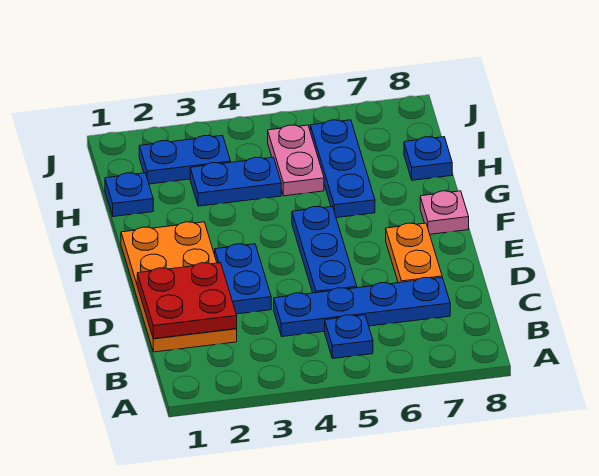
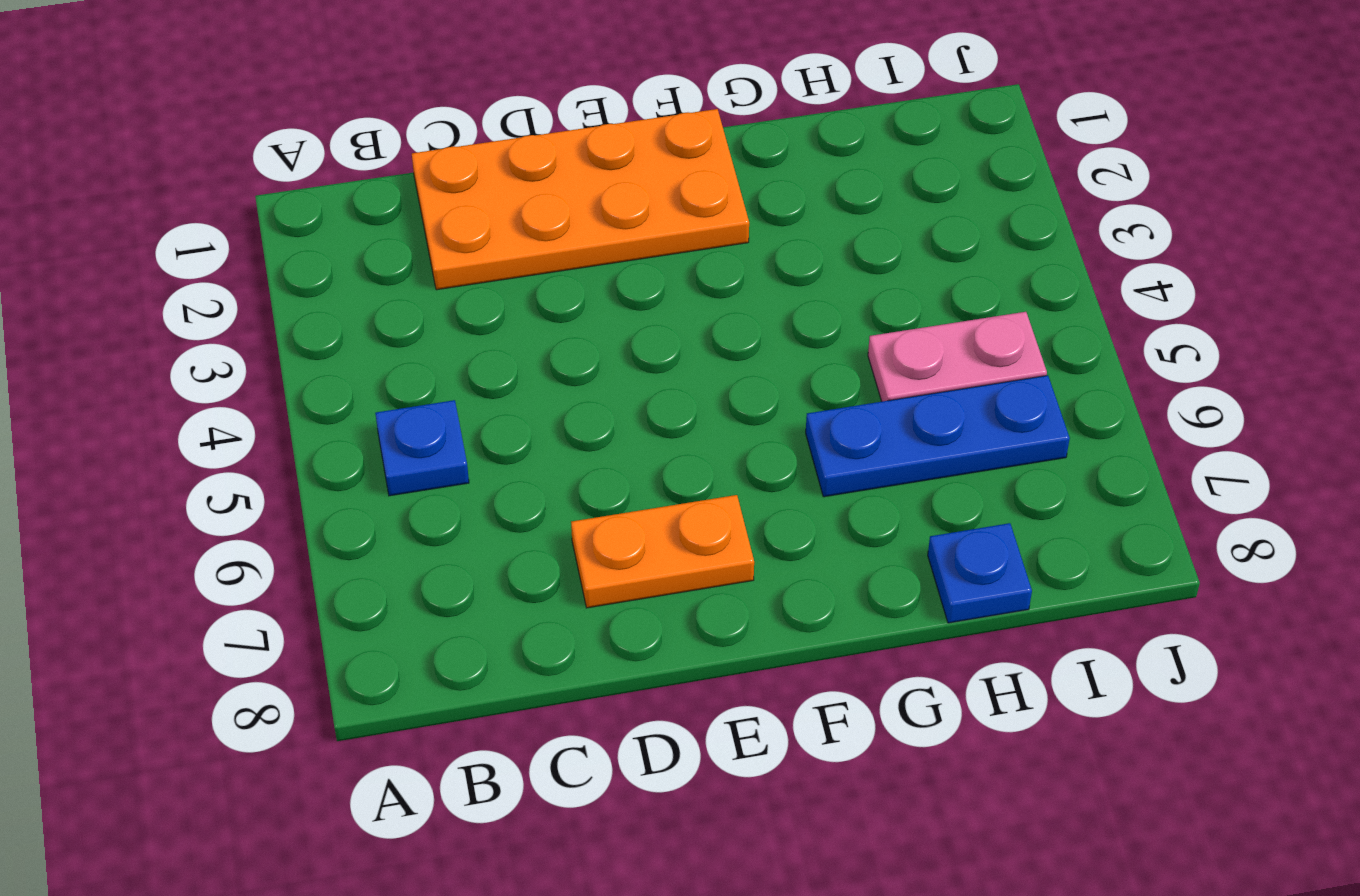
none -> blue plate C4:C7 level 1
none -> blue plate D3:E3 level 1
none -> blue plate D5:F5 level 1

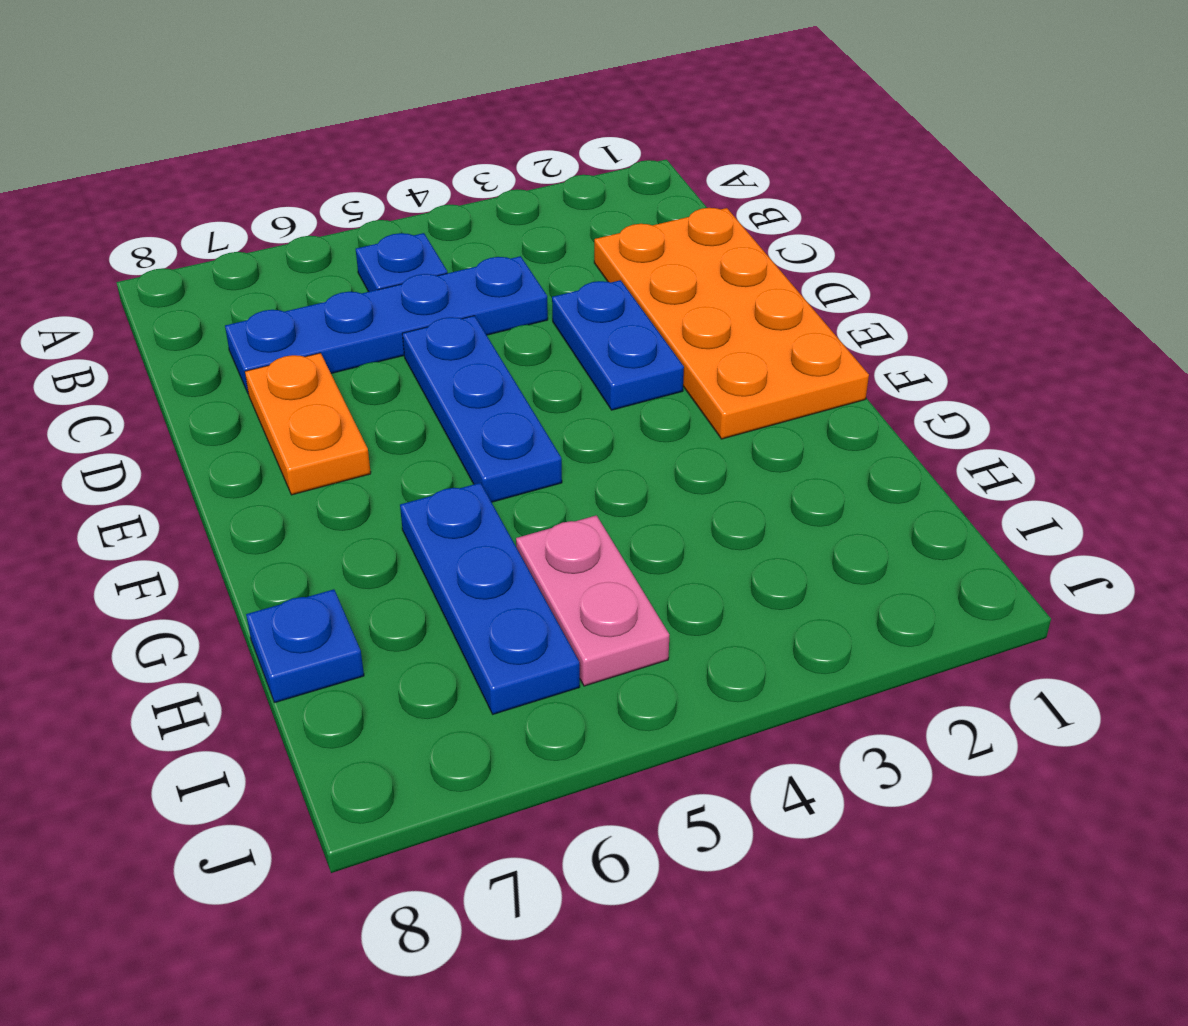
none -> pink plate F8 level 1
none -> blue plate H1 level 1
none -> blue plate H3:H4 level 1

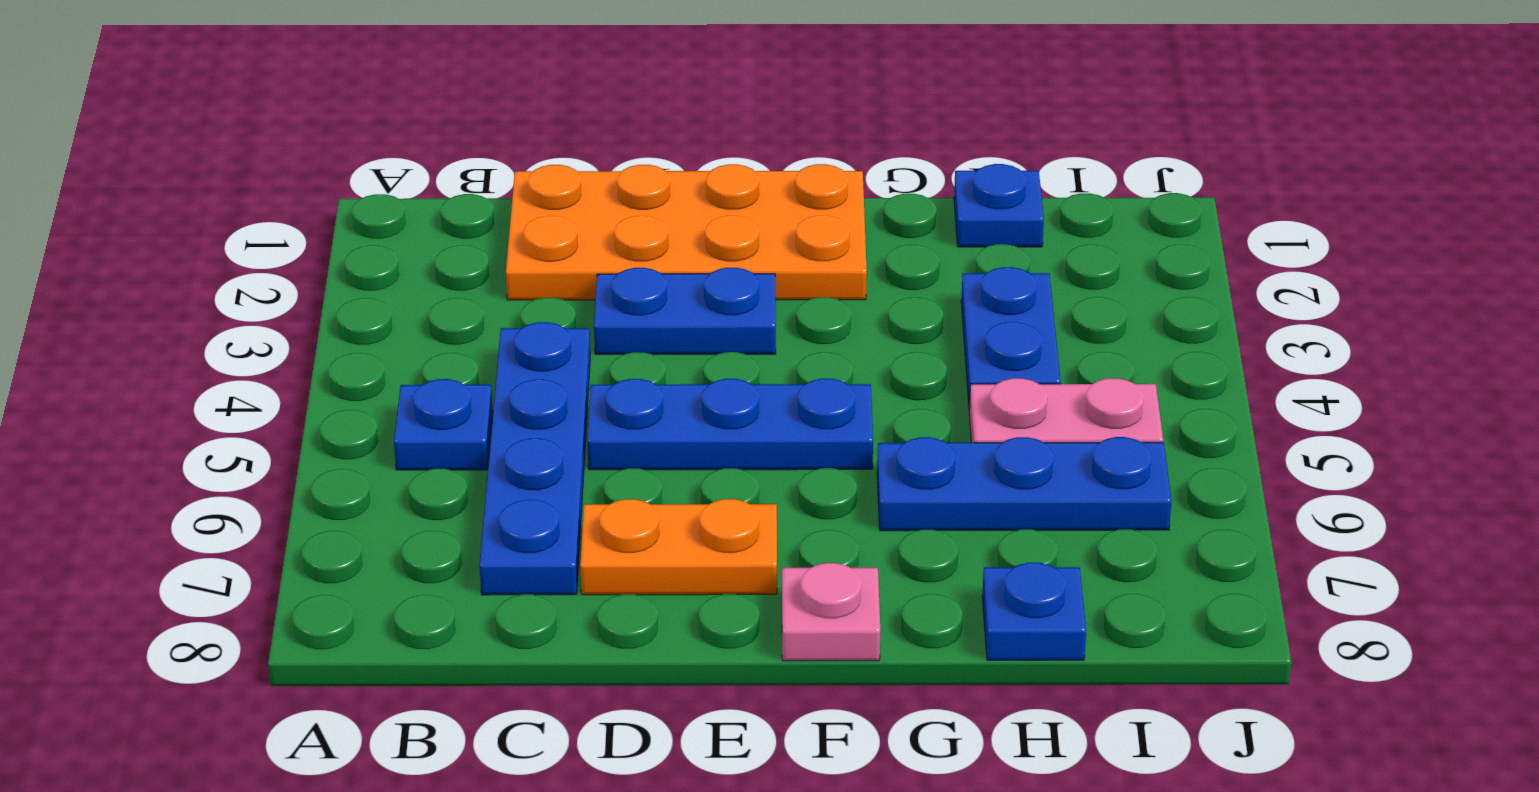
none -> blue plate I2:I3 level 1
none -> red plate C1:D2 level 2

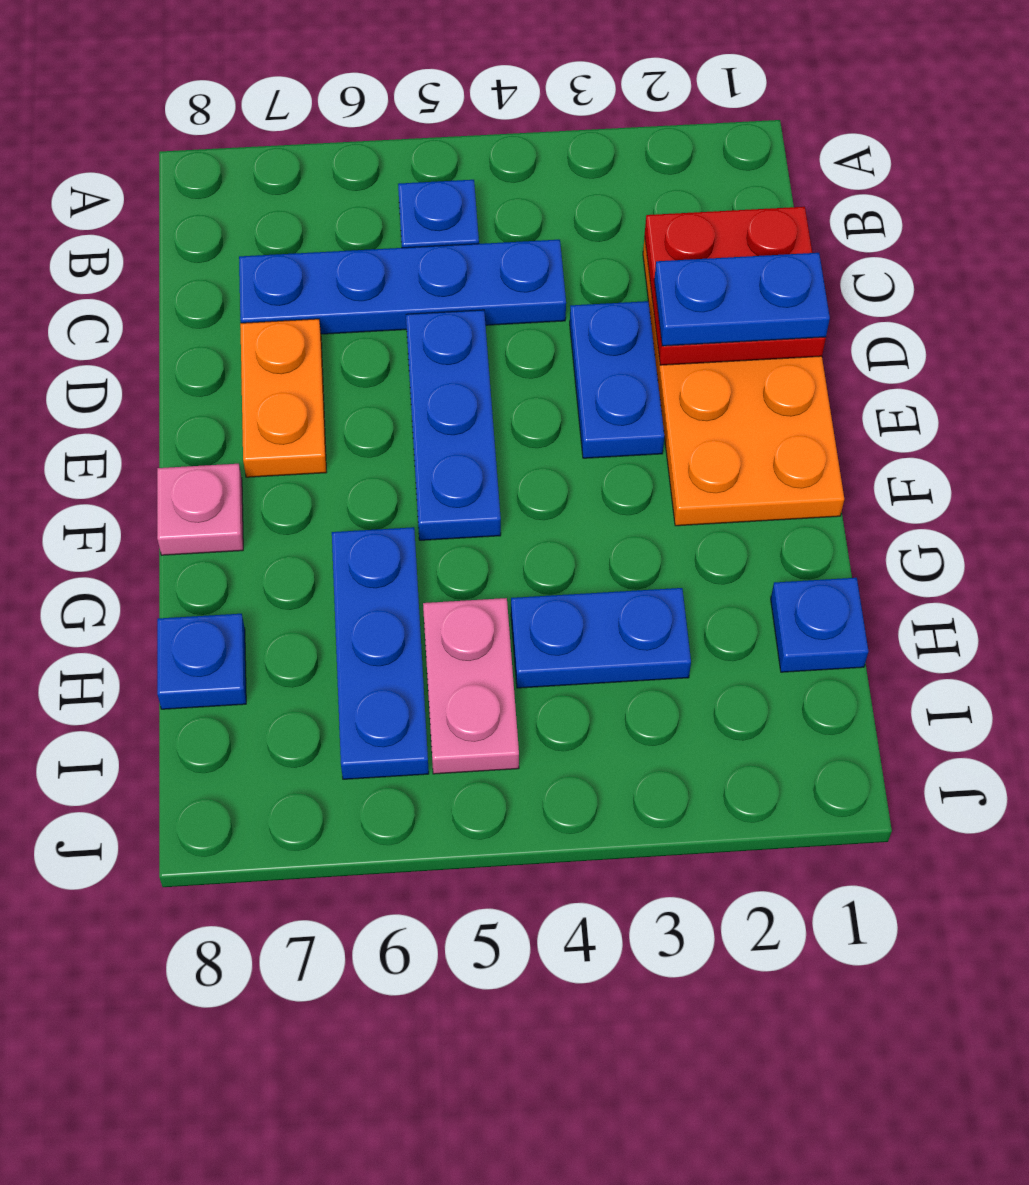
blue plate D1:D2 level 3 -> blue plate I2:I3 level 1

